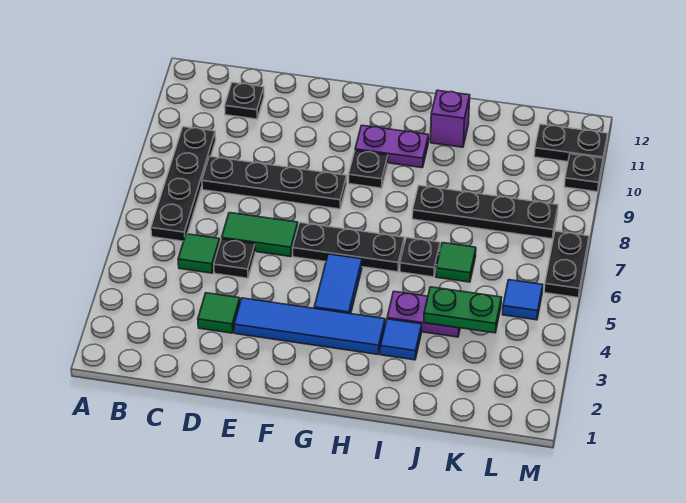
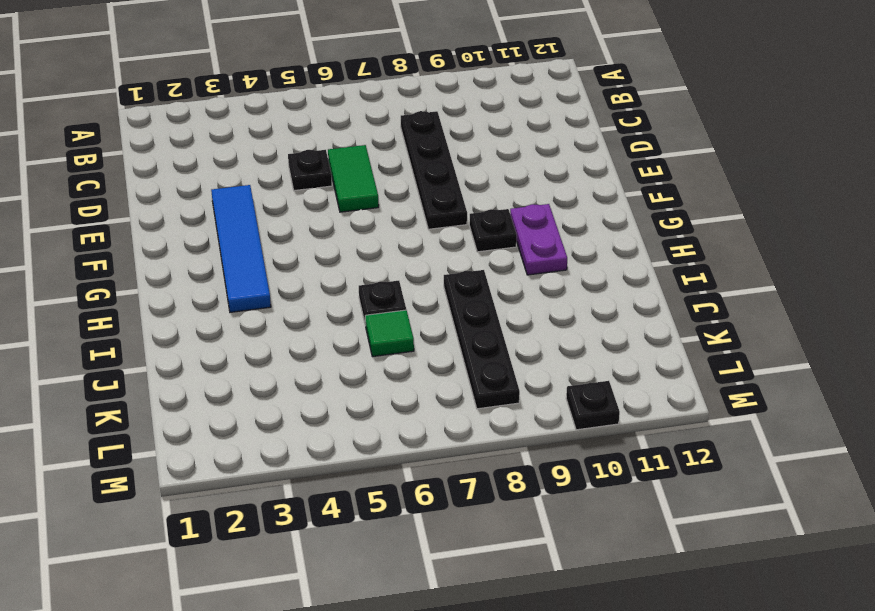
none -> black plate B6:B9 level 1
none -> green tile C5 level 1
none -> black plate C11 level 1

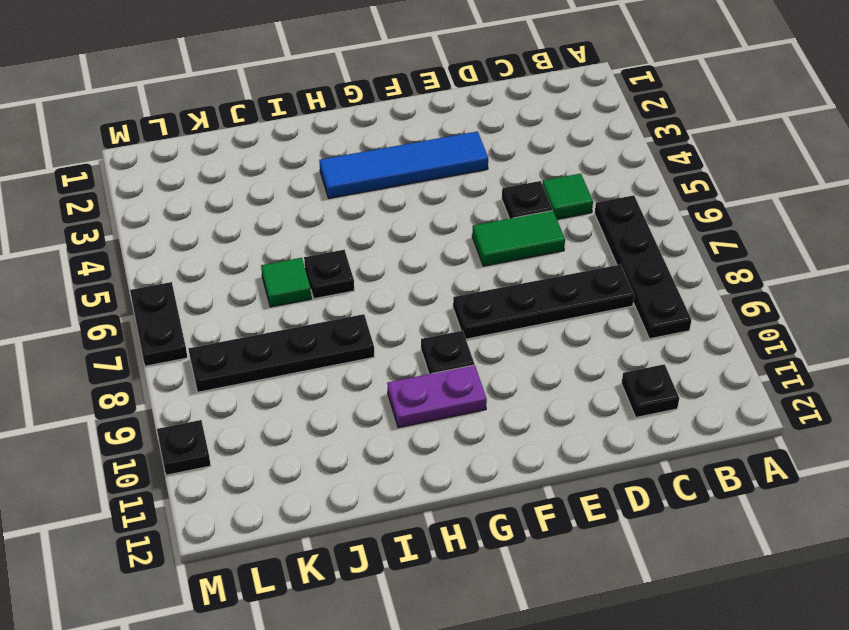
none -> green tile D3 level 1
none -> black plate F6:H6 level 1
none -> blue tile G4:G5 level 1

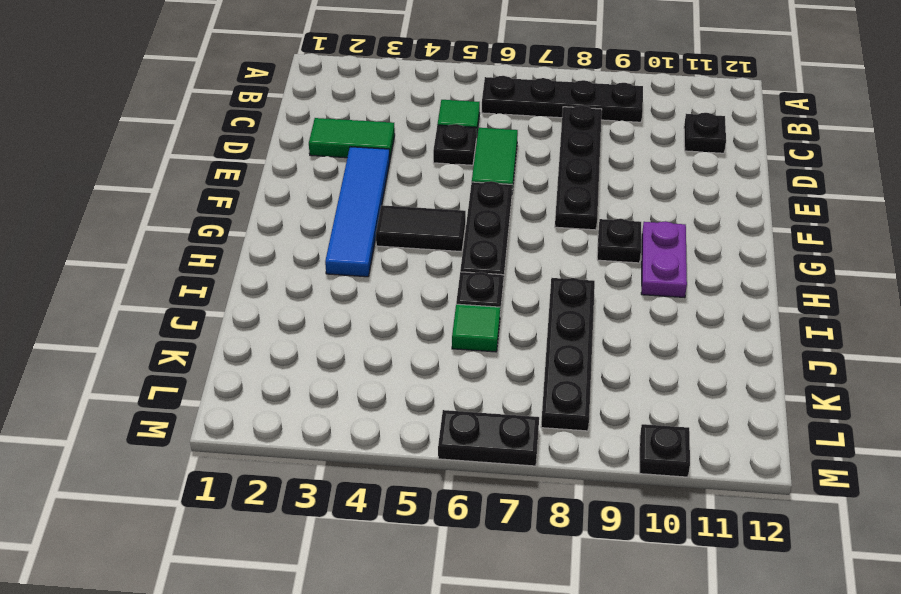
green tile D2:D3 level 1 -> green tile D3 level 1
black tile G4:G5 level 1 -> blue tile G4:G5 level 1
none -> blue tile I3 level 1
none -> purple plate I4:J4 level 1
none -> purple brick I11 level 1

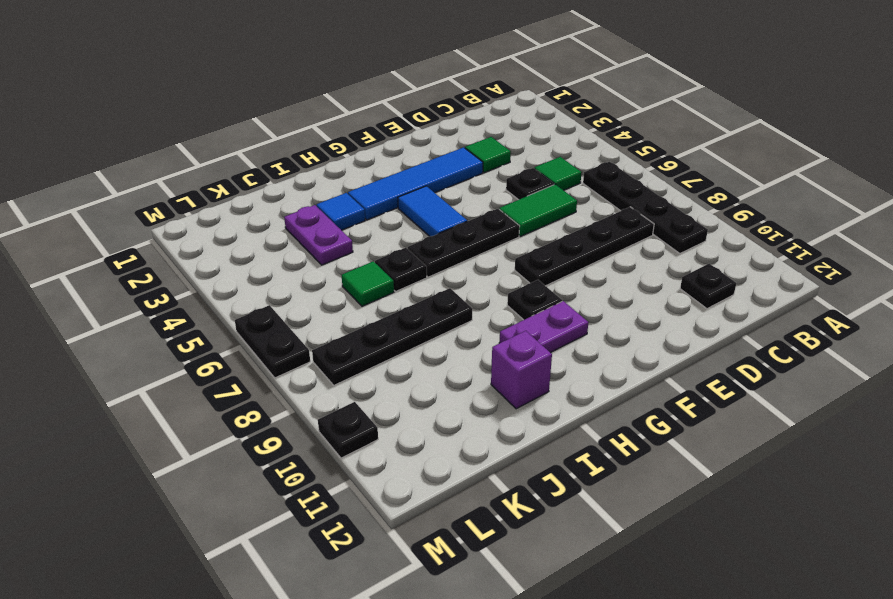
purple plate J3:J4 level 1 -> purple plate I4:J4 level 1
none -> blue tile L5 level 1
none -> black plate L11:M11 level 1
none -> green plate J4:K4 level 2

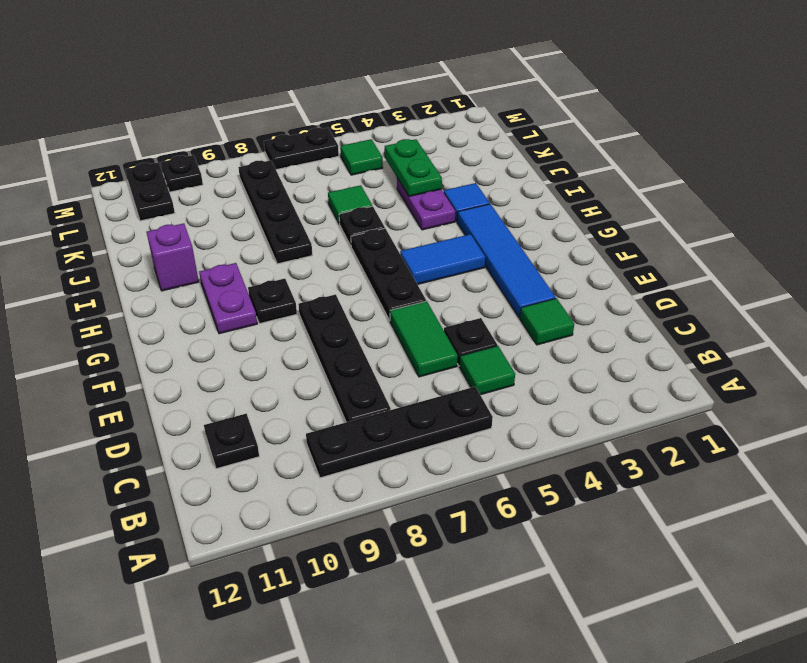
green tile L5 level 1 -> blue tile L5 level 1

